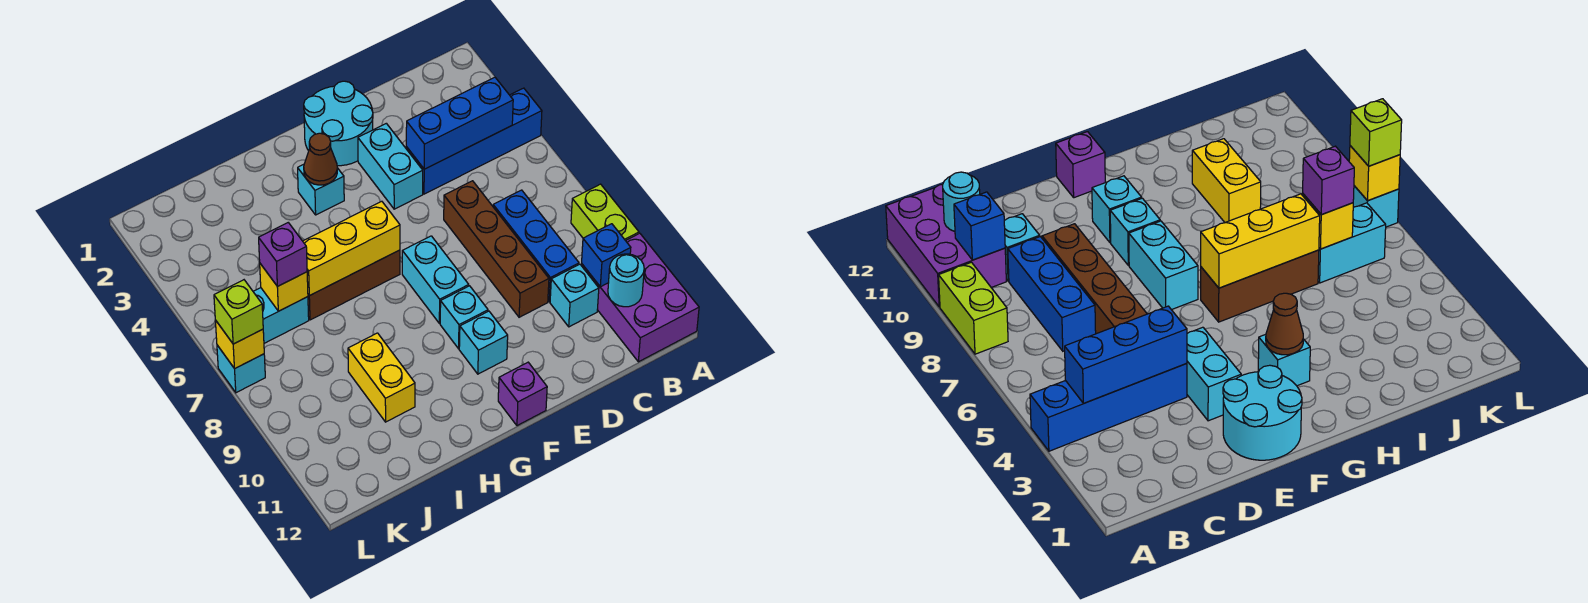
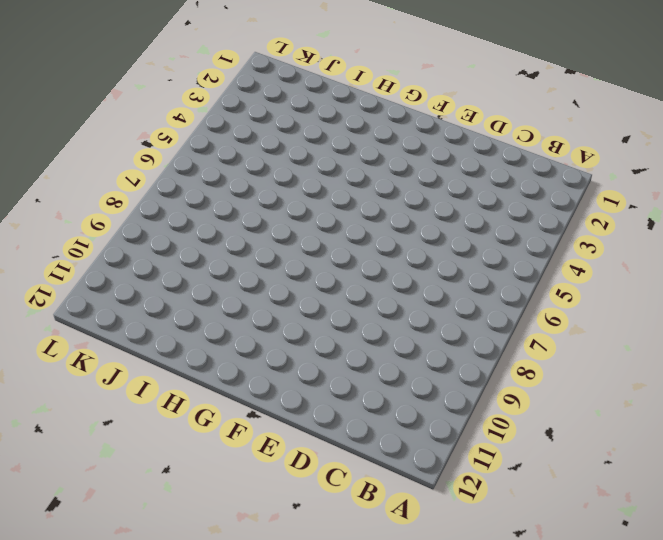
none -> blue brick A4:D4 level 1
none -> lime brick A8:A9 level 1
none -> purple brick A10:B12 level 1

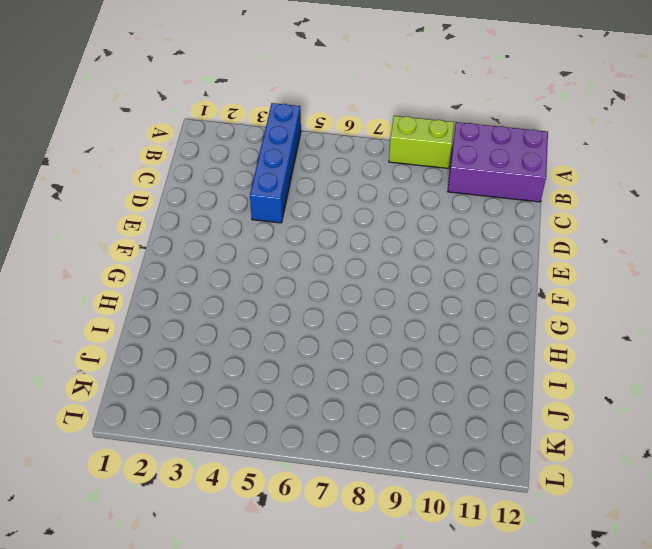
none -> blue brick C7:C9 level 1
none -> cyan brick C10 level 1
none -> brown brick D6:D9 level 1

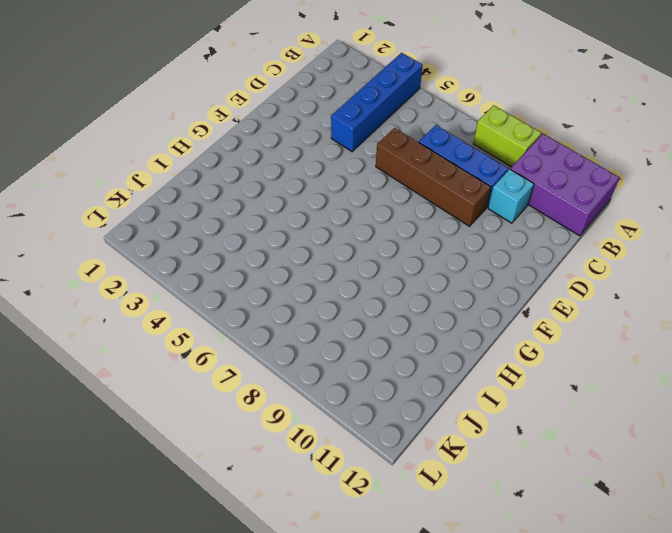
none -> cyan round brick E1:F2 level 1
none -> cyan brick E3:E4 level 1
none -> cyan brick F7:F8 level 1

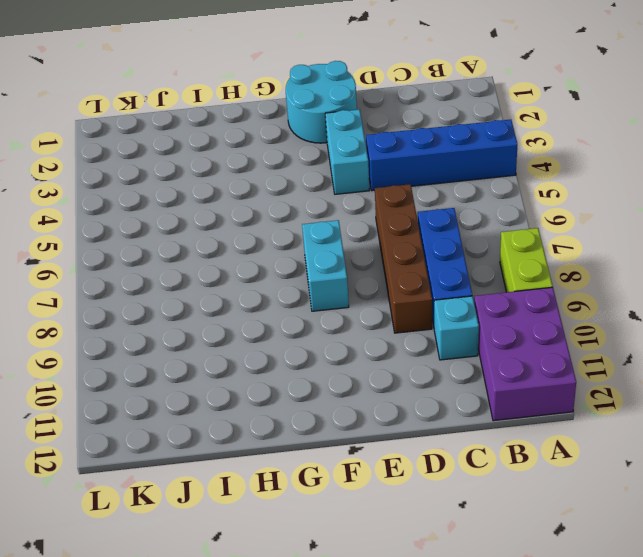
none -> cyan brick F9 level 1
none -> cyan brick F10 level 1
none -> purple brick F12 level 1

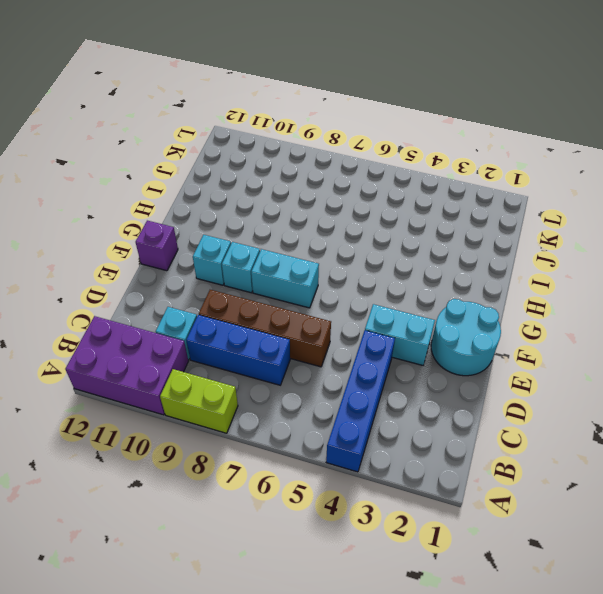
none -> cyan brick G3 level 1
none -> brown brick G6:I6 level 1
none -> yellow brick I9:I10 level 1

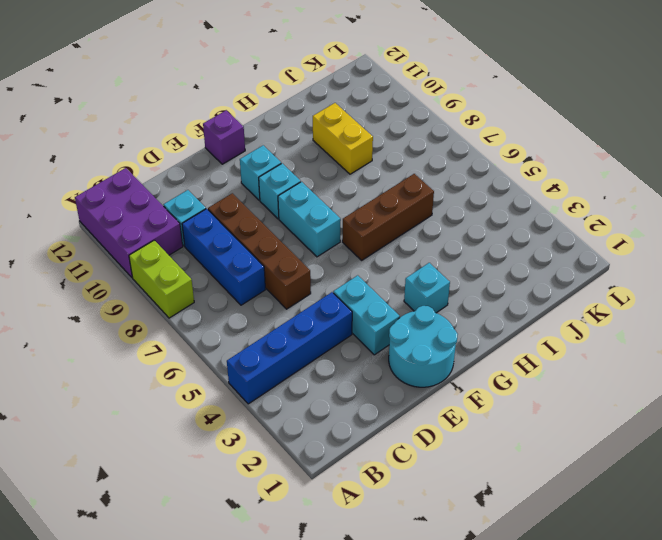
none -> cyan brick J6:K6 level 1
none -> cyan brick L7 level 1
none -> blue brick B4:D4 level 2

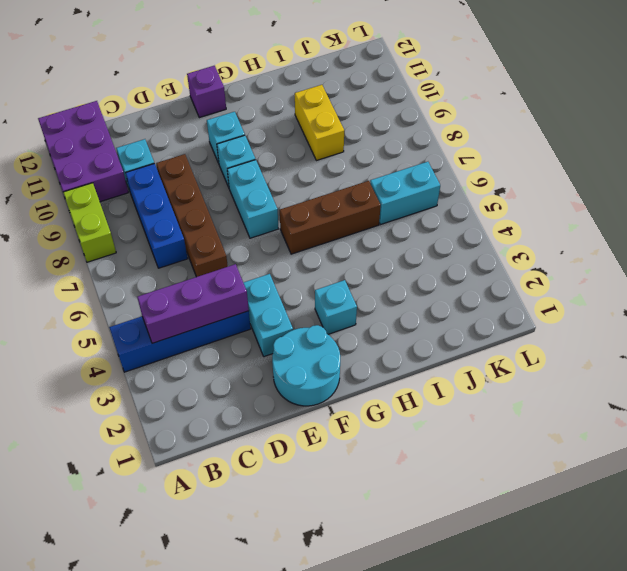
purple brick B4:D4 level 2 -> blue brick B4:D4 level 2
none -> cyan brick L7 level 1
none -> blue brick B10 level 2
none -> cyan round brick B11 level 2

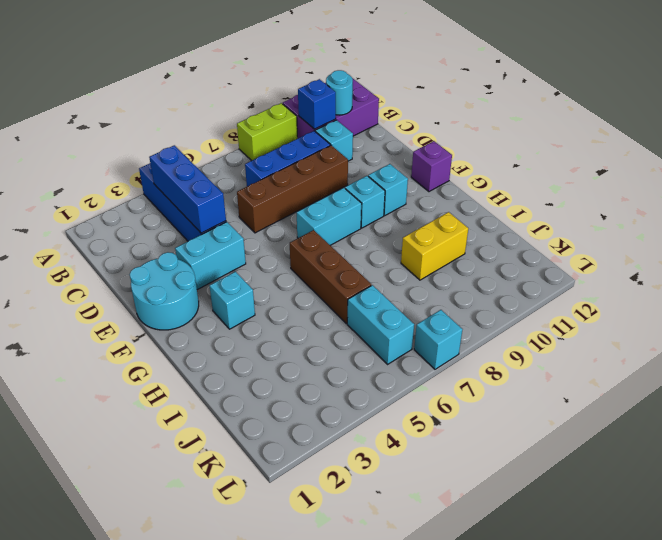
none -> brown cone G3 level 2
none -> yellow brick G6:I6 level 2
none -> yellow brick J6 level 2

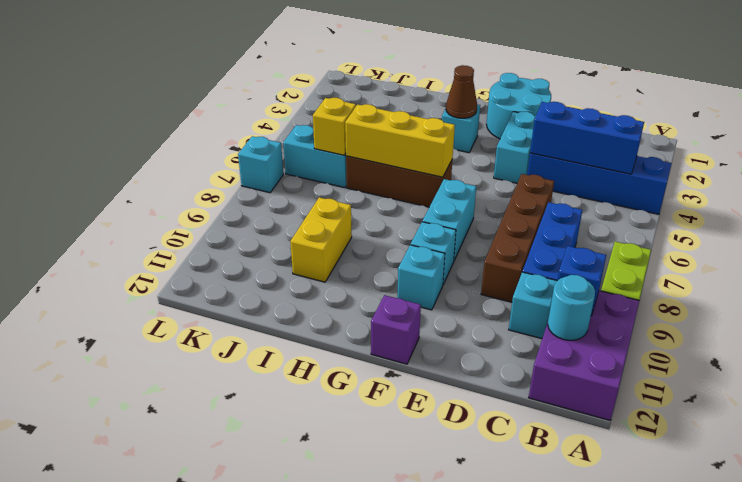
none -> yellow brick L7 level 2
none -> purple brick J6 level 3
none -> lime brick L7 level 3

